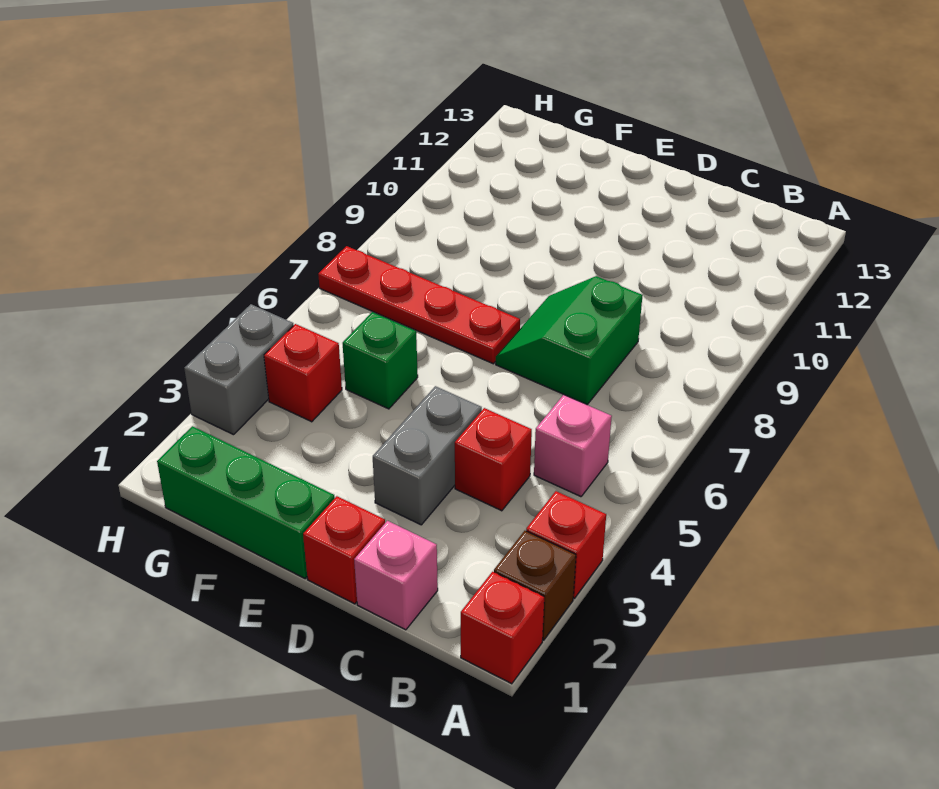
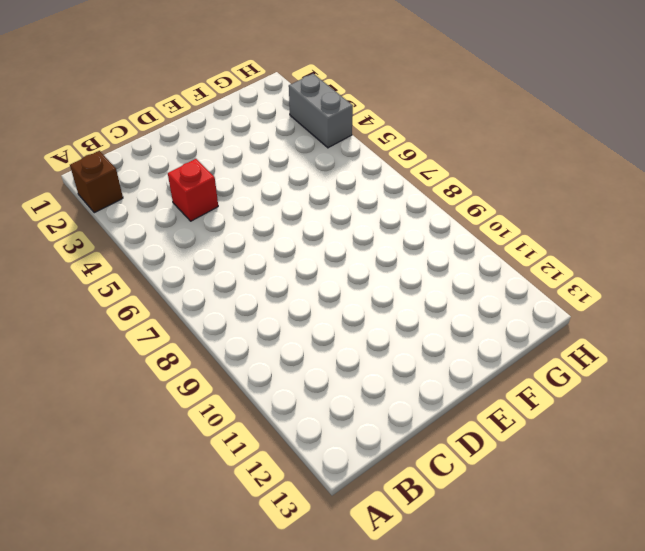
none -> red brick A1 level 1
none -> red brick A3 level 1
none -> pink brick B5 level 1

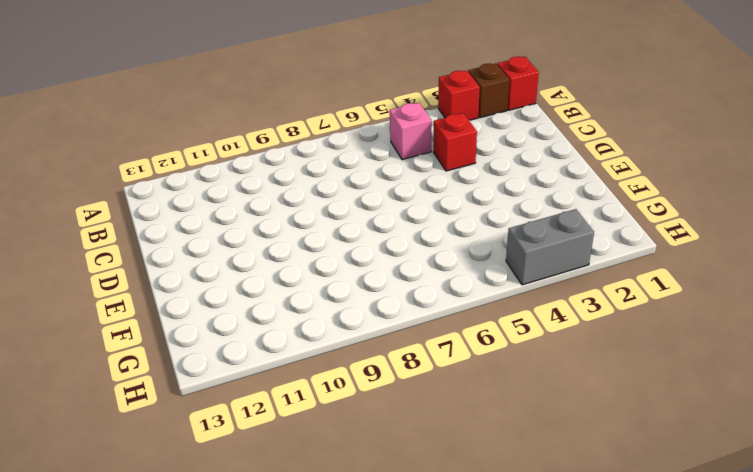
none -> pink brick C1 level 1
none -> green slope C7:D8 level 1 top C
none -> red brick D1 level 1

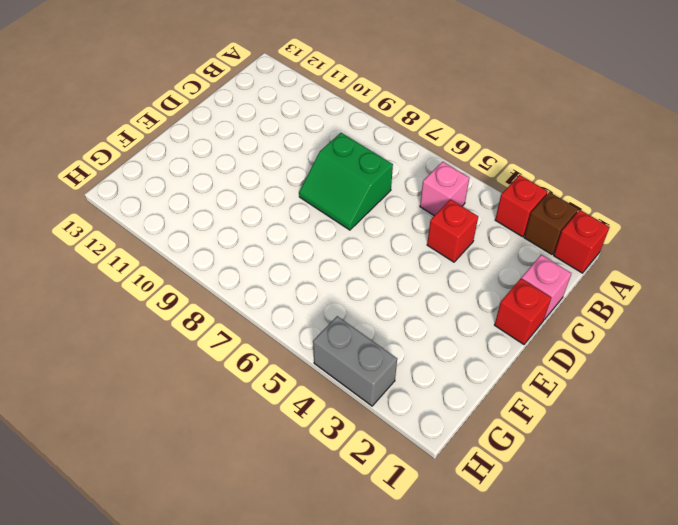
none -> grey brick D3:D4 level 1
none -> green brick E1:G1 level 1
none -> red plate E7:H7 level 1

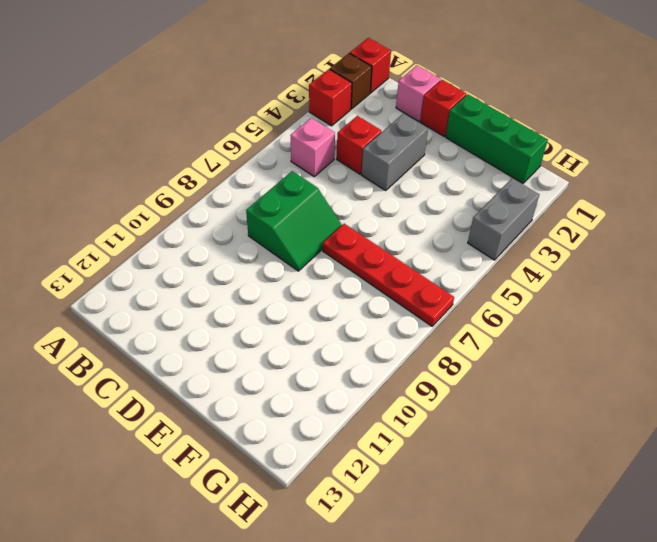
none -> green brick F5 level 1
none -> red brick G4 level 1

